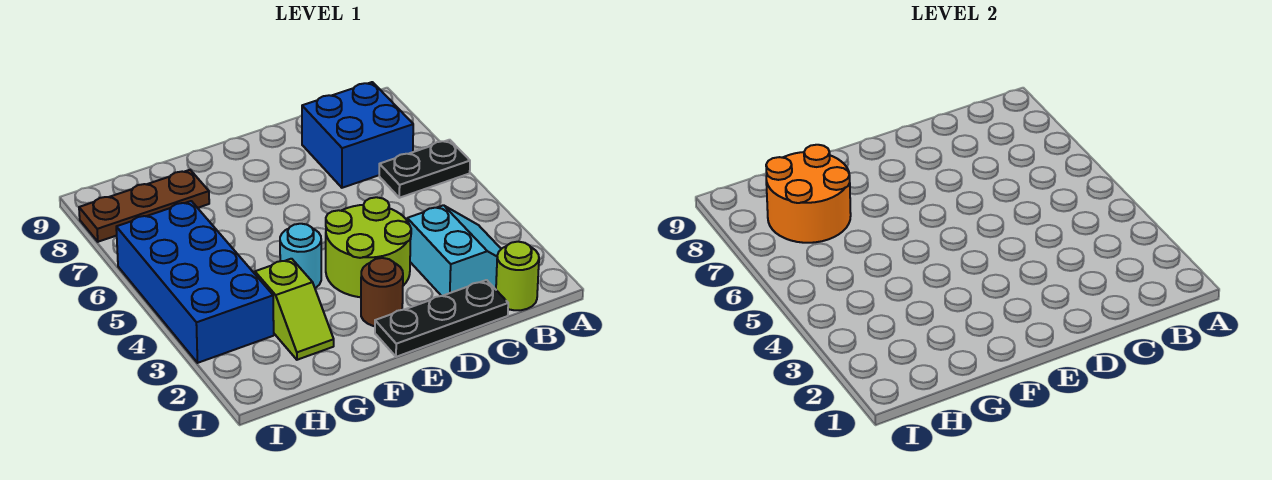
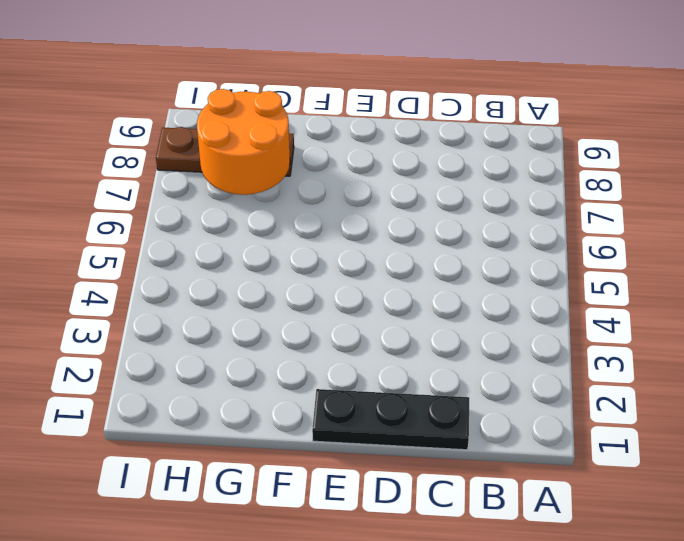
none -> black plate A6:B6 level 1
none -> lime round brick B1 level 1
none -> cyan slope B2:C3 level 1 top C

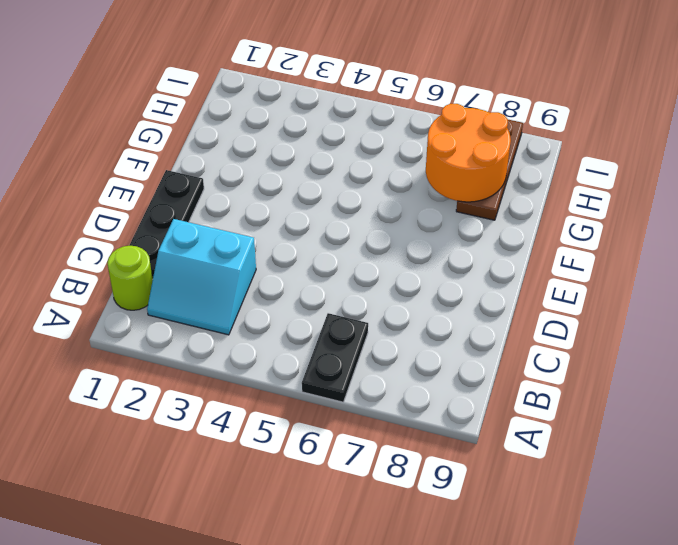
none -> blue brick B7:C8 level 1
none -> lime round brick D3:E4 level 1
none -> brown round brick E2 level 1

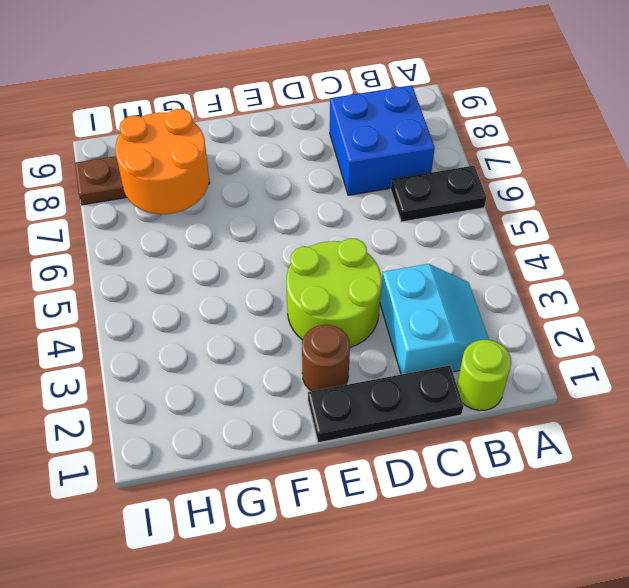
none -> cyan round brick F4 level 1
none -> lime slope G2:G3 level 1 top 3
none -> blue brick H3:I6 level 1

